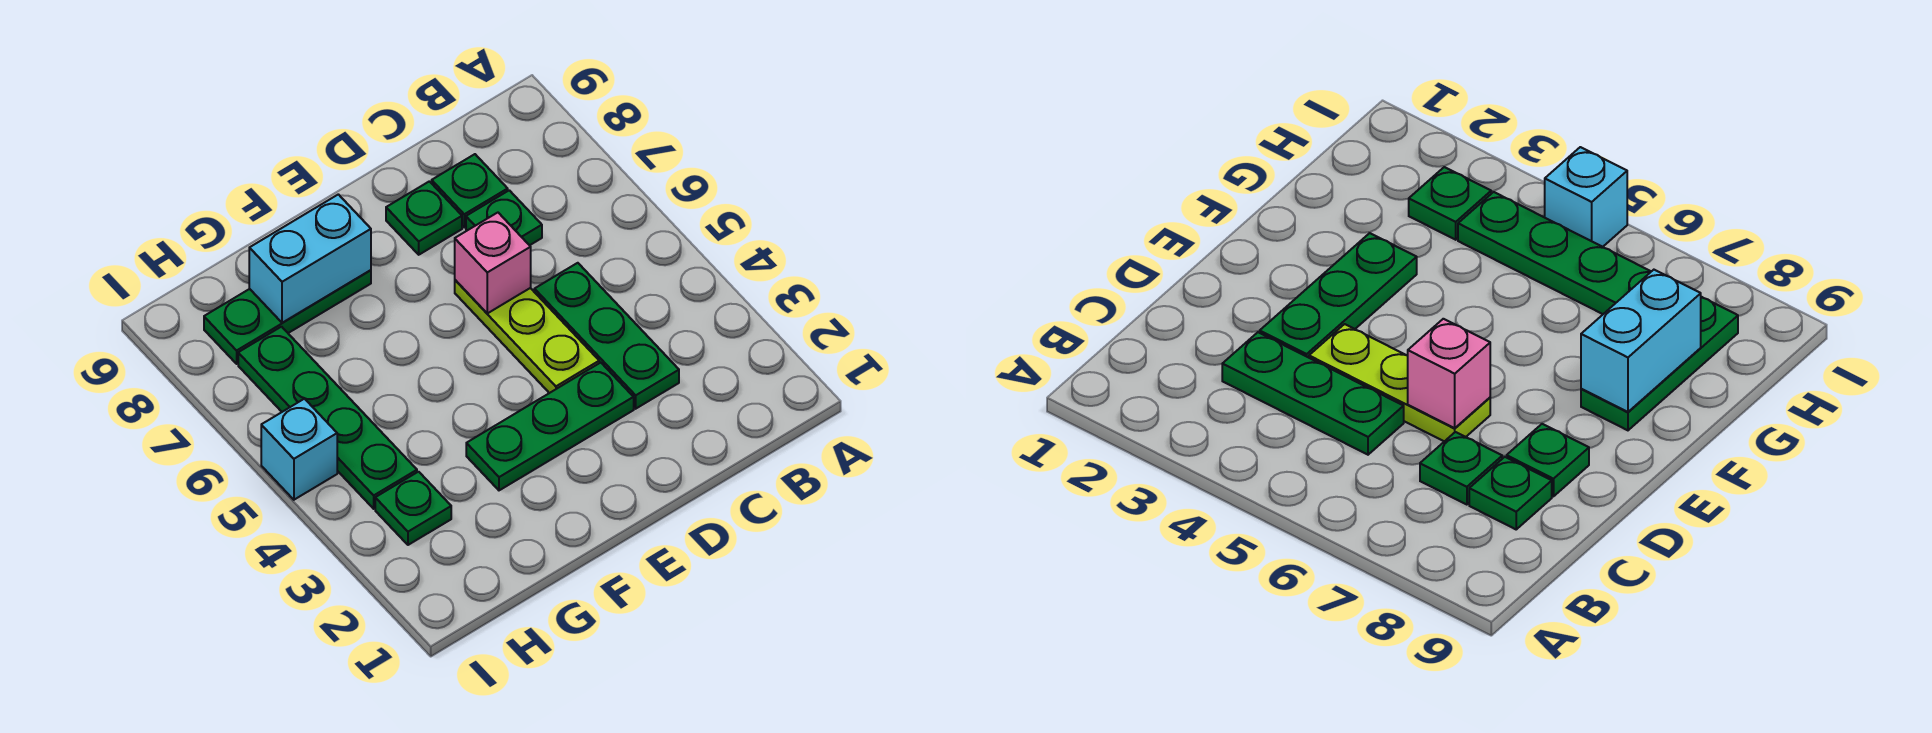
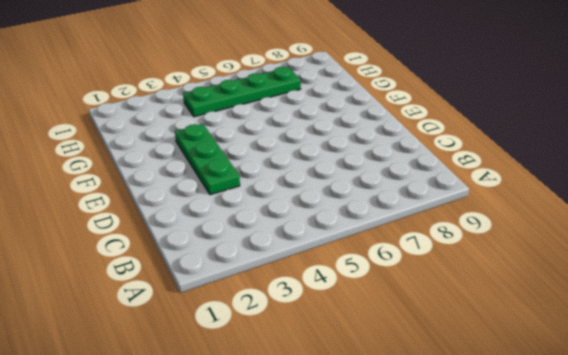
none -> green plate C3:C5 level 1
none -> green plate C7 level 1
none -> green plate C8 level 1

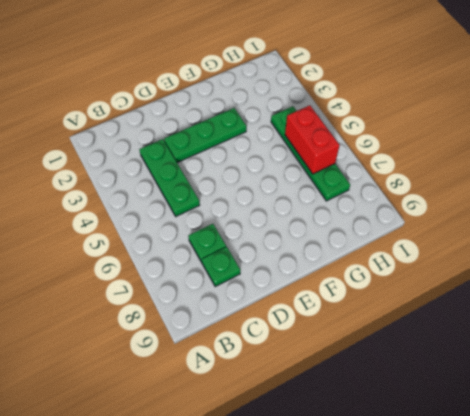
red brick H5:H6 level 2 -> none
none -> lime plate D4:D6 level 1
none -> green plate D8 level 1
none -> green plate F8:H8 level 1

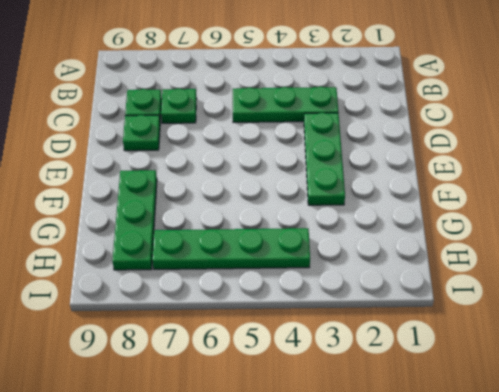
none -> lime plate D4:D6 level 1
none -> green plate H3 level 1
none -> cyan brick I5 level 1

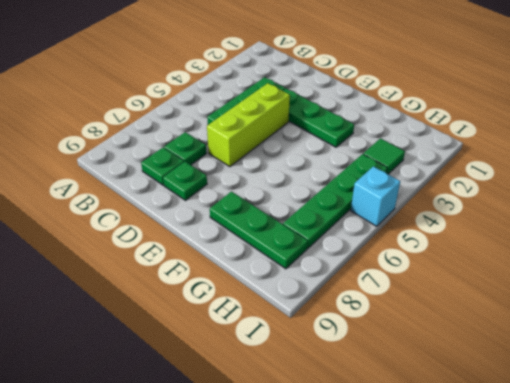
lime brick D4:D6 level 1 -> lime plate D4:D6 level 1
green tile H3 level 1 -> green plate H3 level 1
none -> pink brick D6 level 2
none -> cyan brick F8:G8 level 2

